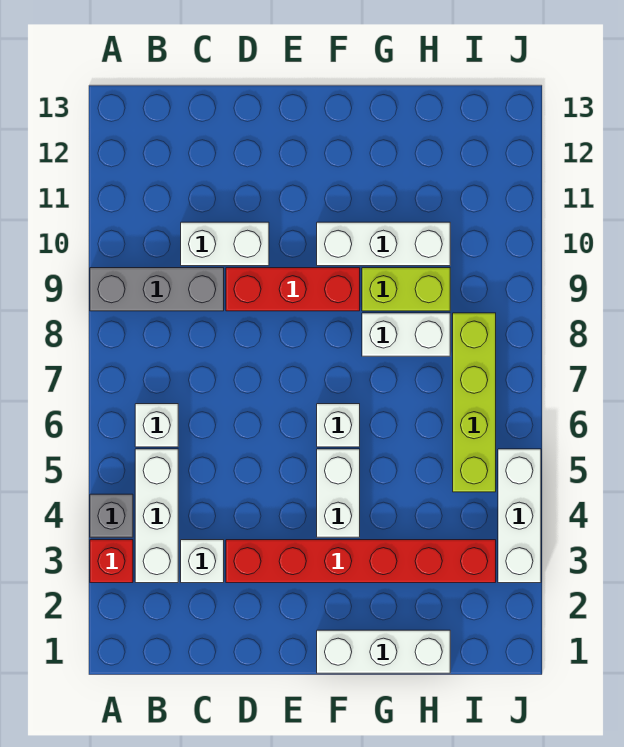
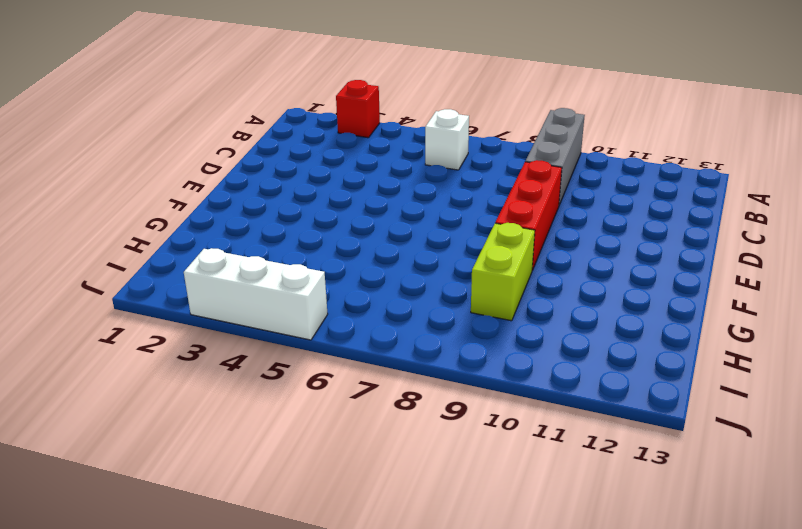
none -> grey brick A4 level 1
none -> white brick B3:B5 level 1
none -> white brick C3 level 1

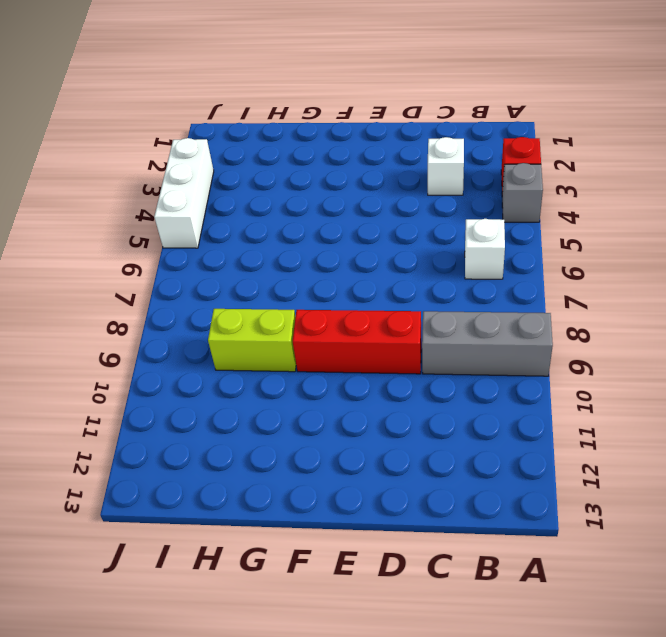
none -> white brick B3:B5 level 1
none -> white brick C10:D10 level 1
none -> red brick D3:I3 level 1

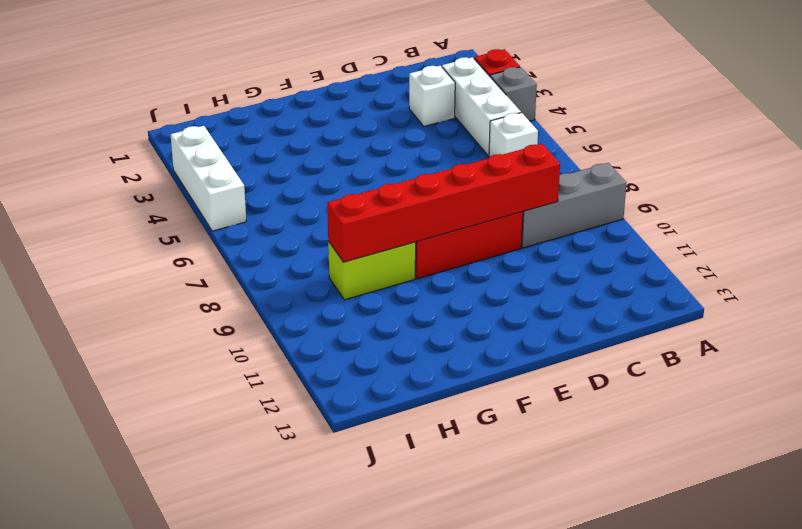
red brick C9:H9 level 2 -> red brick D3:I3 level 1
none -> white brick C10:D10 level 1
none -> white brick F1:H1 level 1
none -> white brick F4:F5 level 1

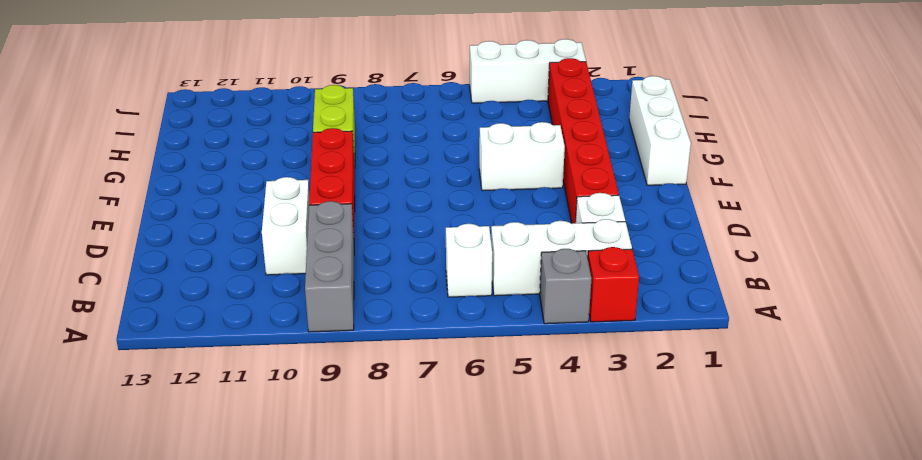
none -> white brick F6 level 1
none -> white brick F10:H10 level 1
none -> white brick G8:H8 level 1

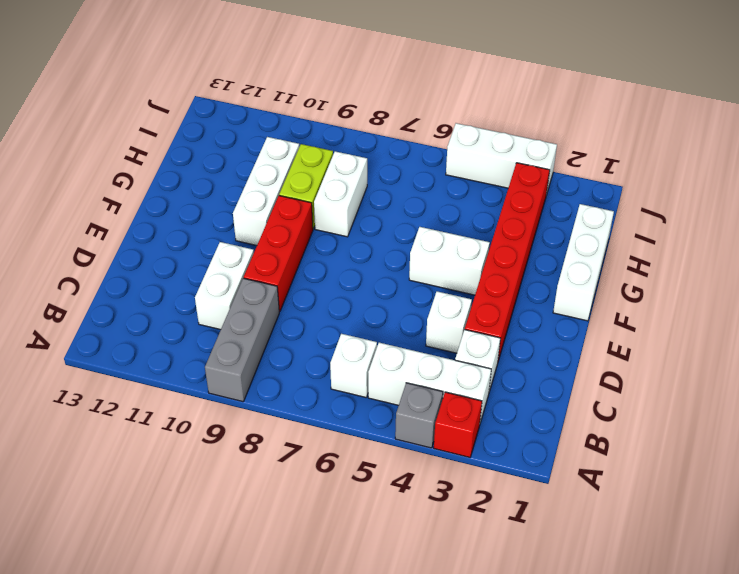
white brick D4 level 1 -> white brick F6 level 1
none -> lime brick I5:I8 level 1

